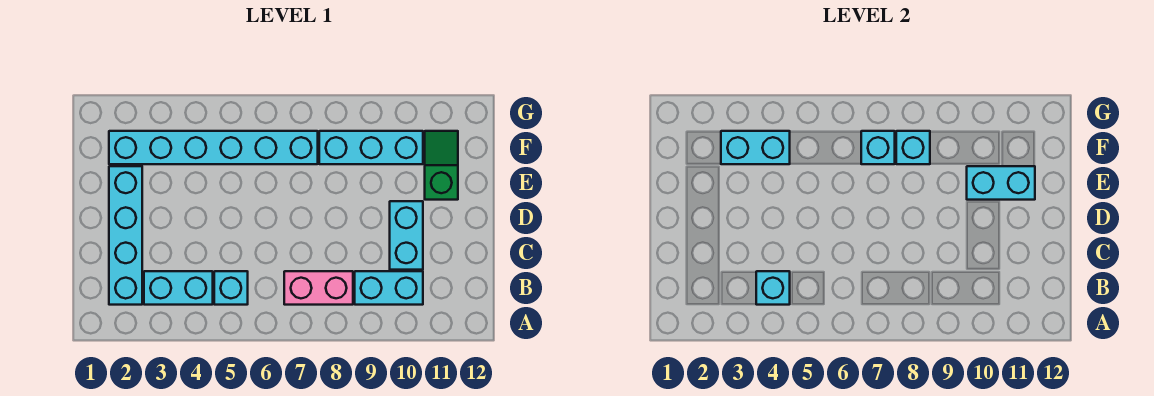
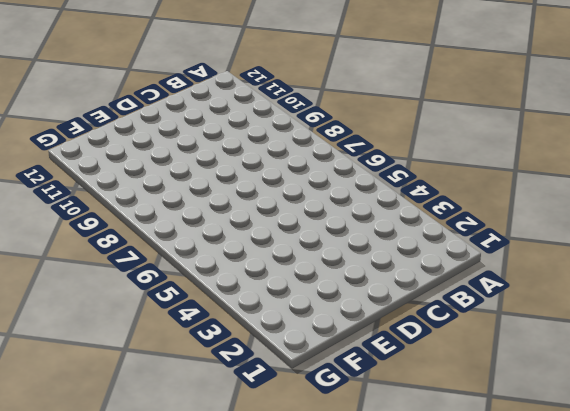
none -> cyan brick B2:E2 level 1
none -> cyan brick B3:B4 level 1
none -> cyan brick B5 level 1

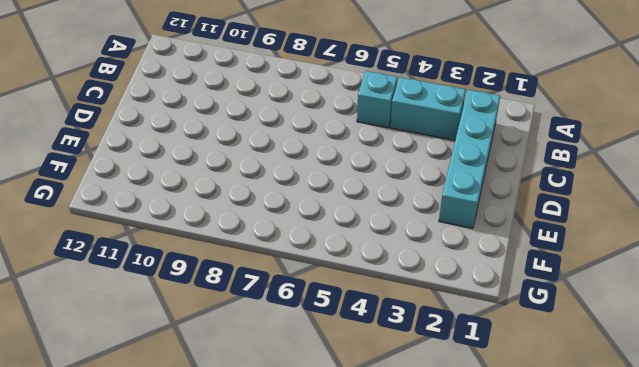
none -> pink brick B7:B8 level 1
none -> cyan brick B9:B10 level 1
none -> cyan brick C10:D10 level 1

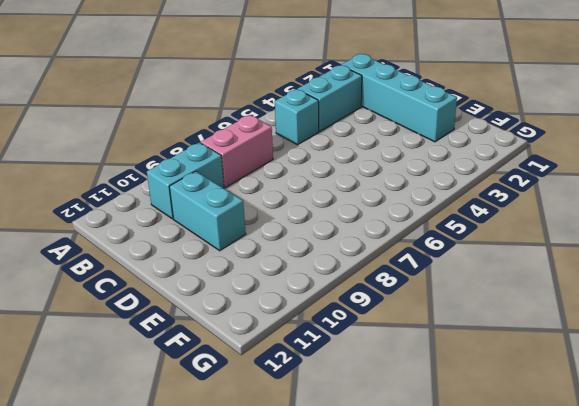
none -> green slope E11:F11 level 1 top E
none -> cyan brick F2:F7 level 1
none -> cyan brick F8:F10 level 1

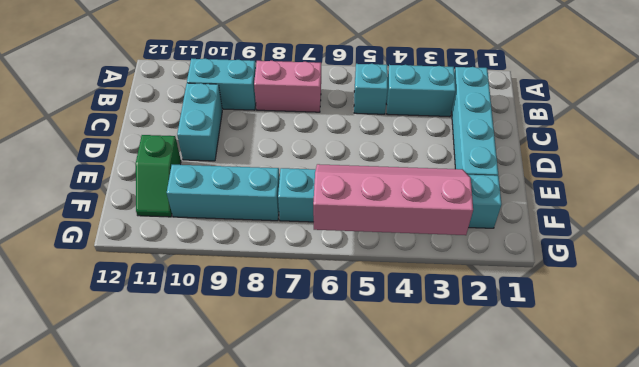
pink slope F3:G6 level 2 top G -> cyan brick F3:F4 level 2
none -> cyan brick B4 level 2
none -> cyan brick E10:E11 level 2
none -> cyan brick F7 level 2

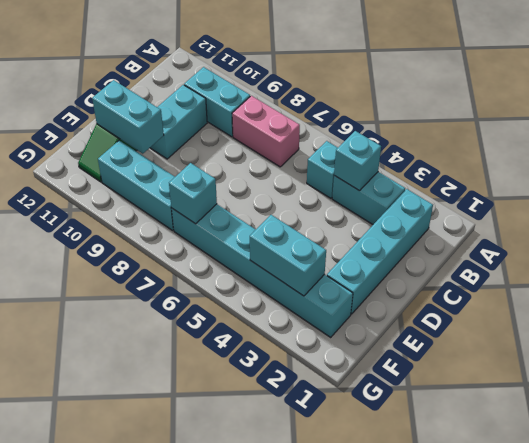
none -> cyan brick F8 level 2

